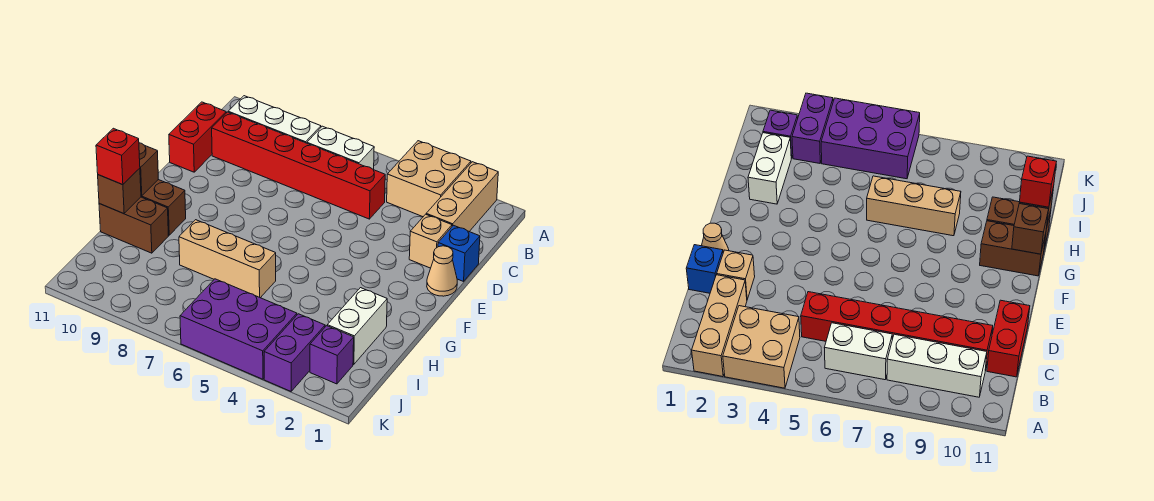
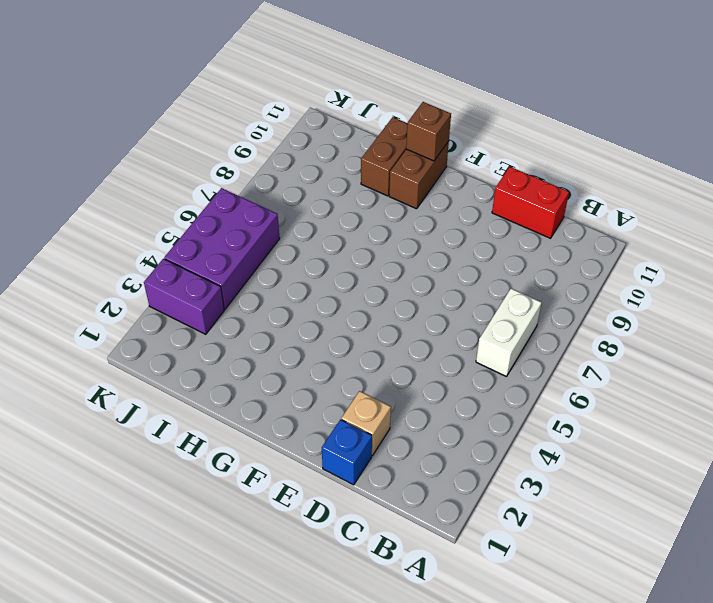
none -> tan brick A2:C2 level 1
none -> tan brick A3:B4 level 1
none -> white brick B8:B10 level 1

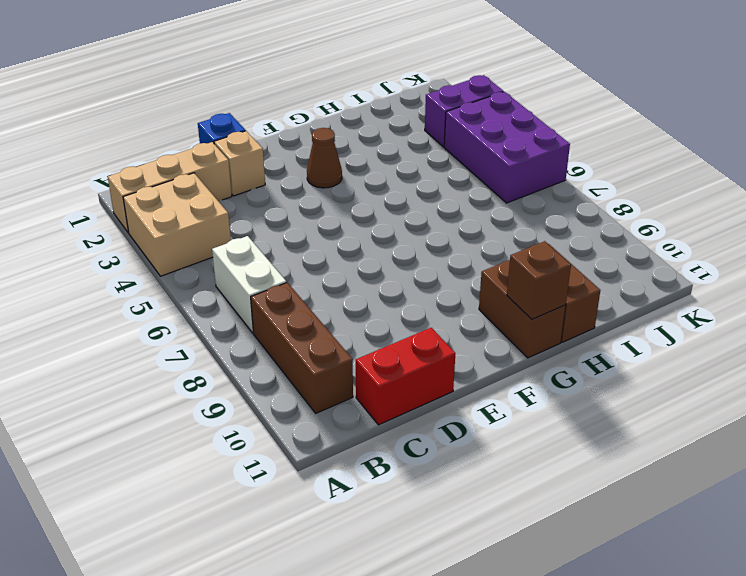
brown brick B8:B10 level 1 -> white brick B8:B10 level 1
brown cone F3 level 1 -> none
none -> red brick C5:C10 level 1
none -> tan cone E1 level 1
none -> white brick H2:I2 level 1

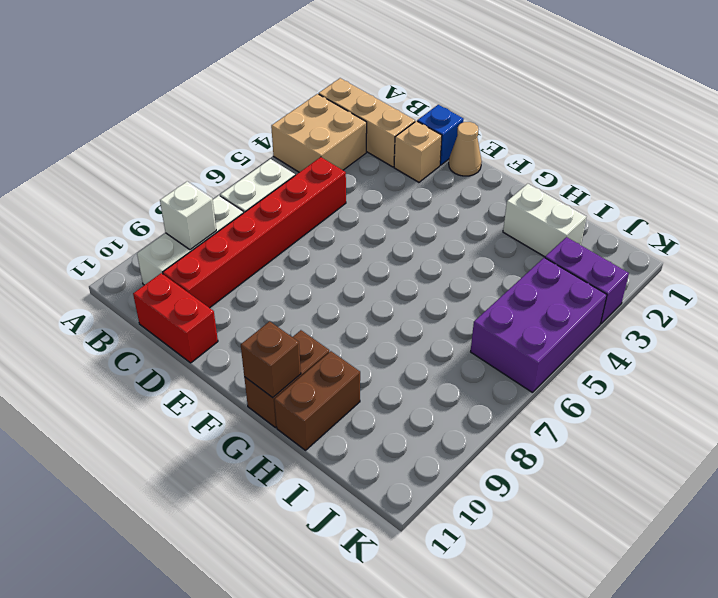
white brick B9 level 2 -> none
none -> tan brick H6:H8 level 1
none -> purple brick J2 level 1
none -> brown brick H11 level 2

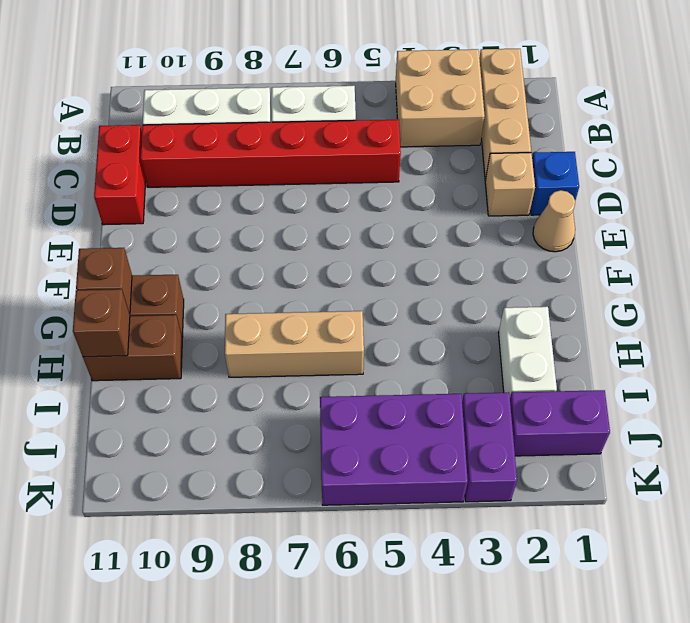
purple brick J1:J2 level 1 -> purple brick J2 level 1
none -> red brick H11 level 3

